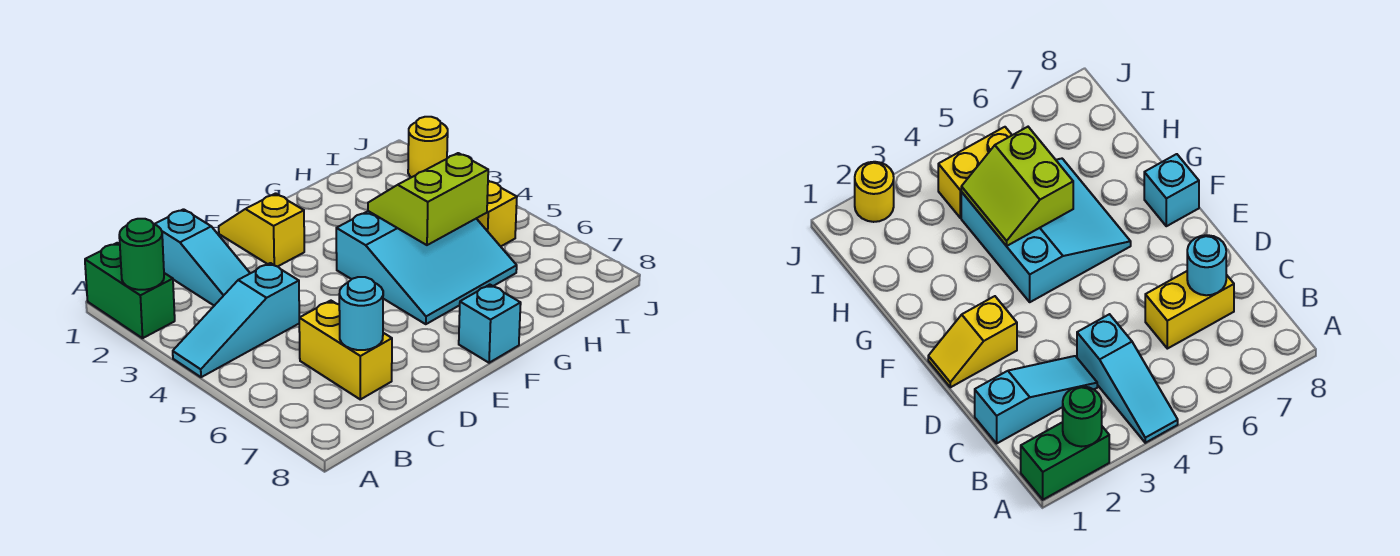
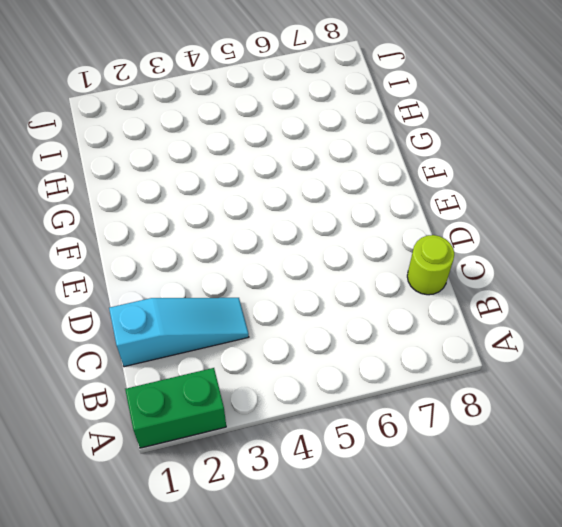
lime round brick C8 level 1 -> none
none -> cyan slope A4:C4 level 1 top C
none -> yellow brick C6:C7 level 1
none -> yellow slope E1:E2 level 1 top 2

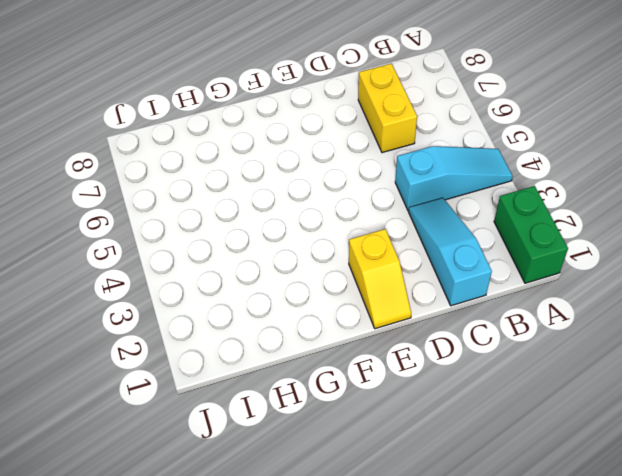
none -> cyan slope F4:H6 level 1 top 4
none -> cyan brick F8 level 1
none -> yellow brick I4:I5 level 1

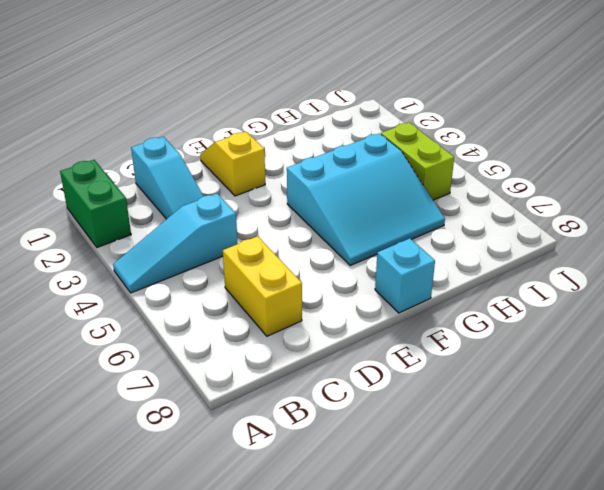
lime brick I4:I5 level 1 -> yellow brick I4:I5 level 1
none -> yellow round brick J2 level 1
none -> green round brick A2 level 2
none -> cyan round brick C7 level 2

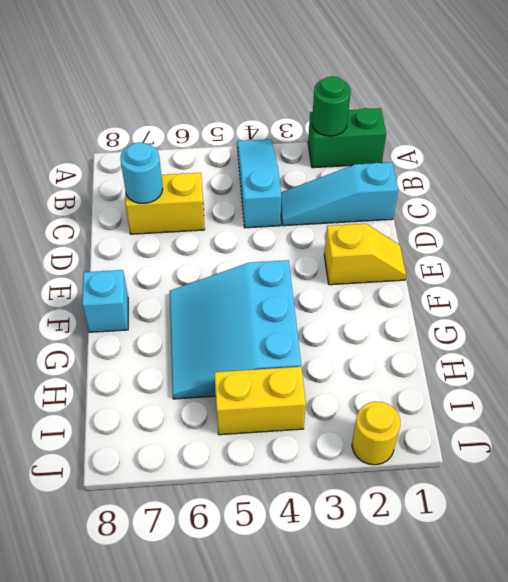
none -> lime slope G4:H5 level 2 top 5

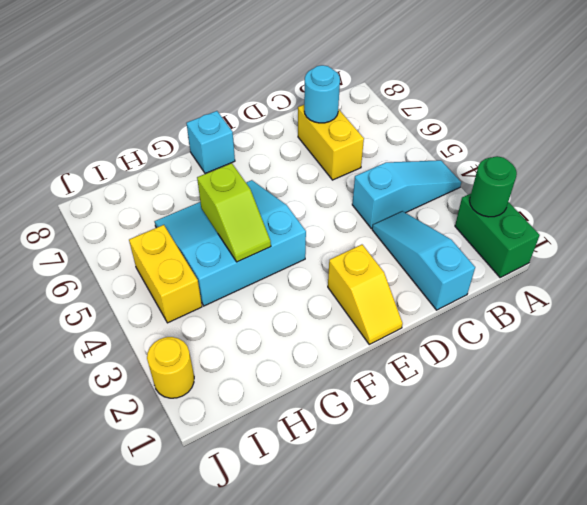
lime slope G4:G5 level 2 top 5 -> lime slope G4:H5 level 2 top 5

